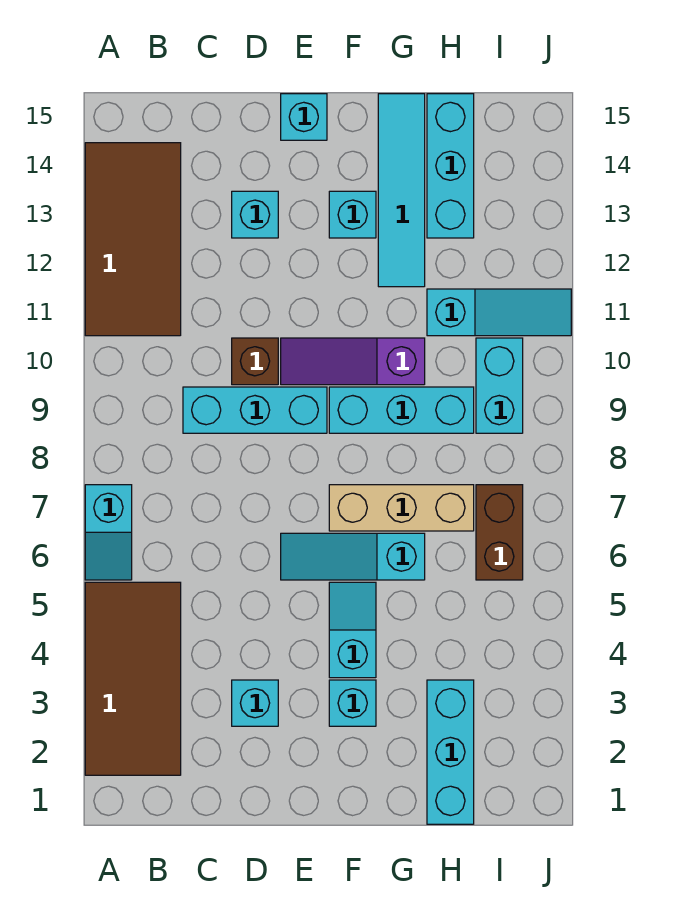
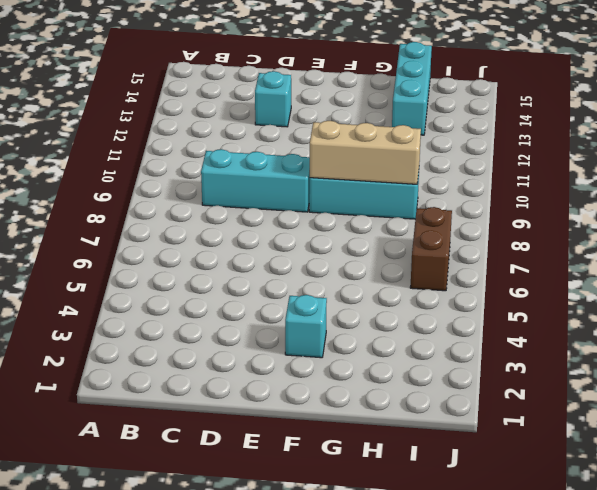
tan brick F9:H9 level 2 -> tan brick F7:H7 level 1
none -> brown tile A2:B5 level 1
none -> cyan slope A6:A7 level 1 top 7
none -> brown tile A11:B14 level 1

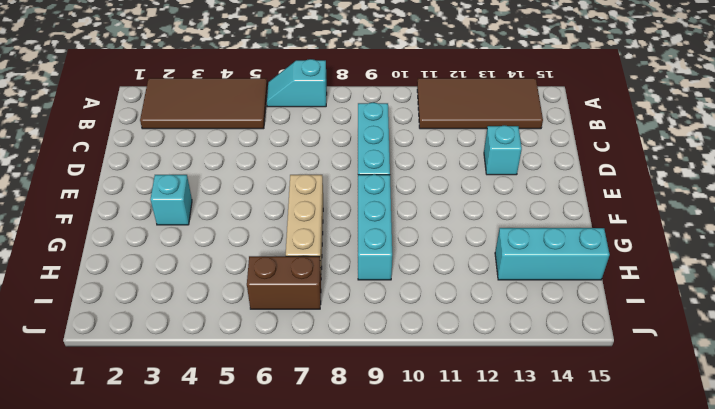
none -> cyan brick D3 level 1
none -> brown brick D10 level 1
none -> cyan slope E6:G6 level 1 top G

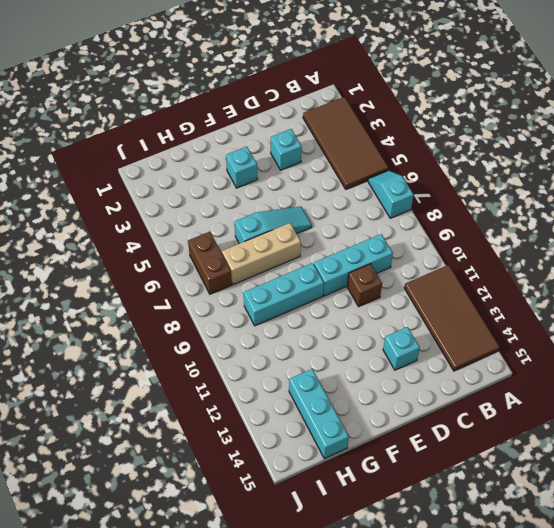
none -> purple slope E10:G10 level 1 top G
none -> cyan brick E15 level 1
none -> cyan slope F4:F5 level 1 top 4

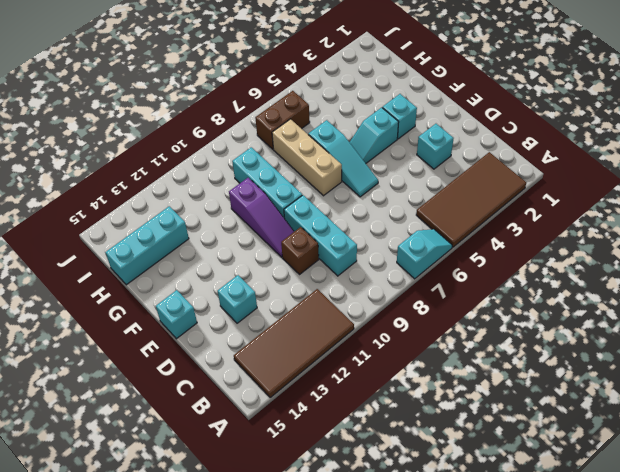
none -> cyan brick F13 level 1
none -> cyan tile G12:G15 level 1
none -> cyan brick H1:H3 level 1

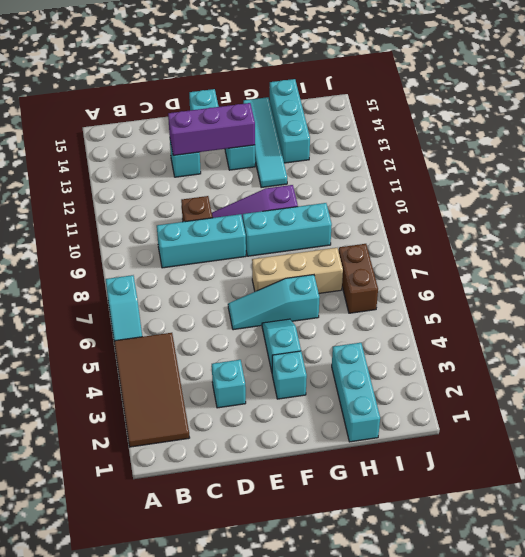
purple brick D13:F13 level 2 -> none
none -> brown tile A11:B14 level 1
none -> cyan slope H11:J11 level 1 top H
none -> cyan brick I9:I10 level 1

